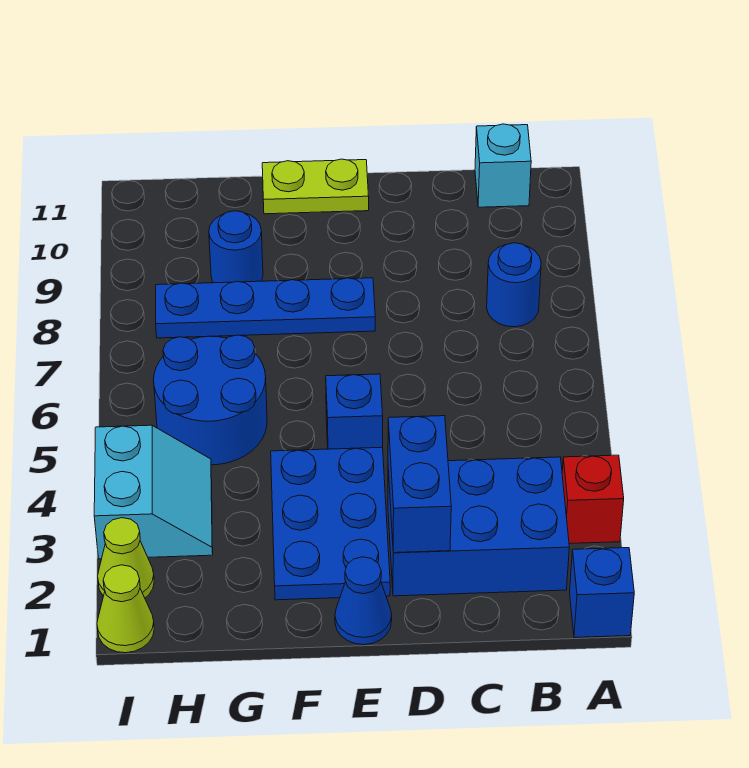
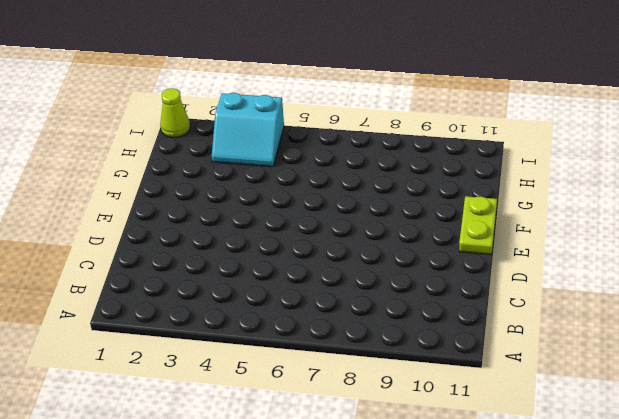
none -> blue brick A1 level 1
none -> red brick A3 level 1
none -> blue brick B2:D3 level 1

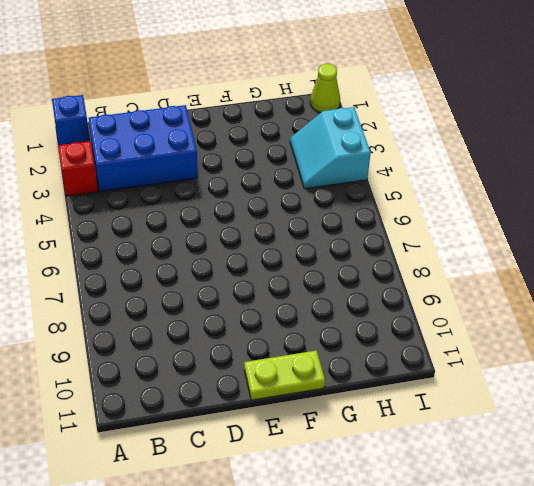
none -> blue round brick B8 level 1
none -> cyan brick B11 level 1
none -> blue cone E1 level 1

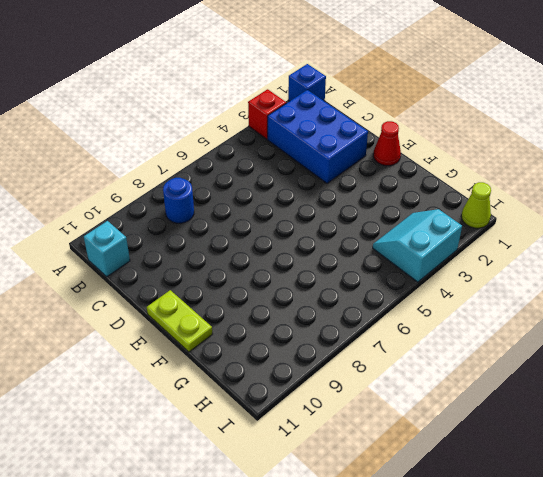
red cone E1 level 1 -> blue cone E1 level 1
none -> blue plate E2:F4 level 1
none -> blue brick E5 level 1
none -> blue plate E8:H8 level 1

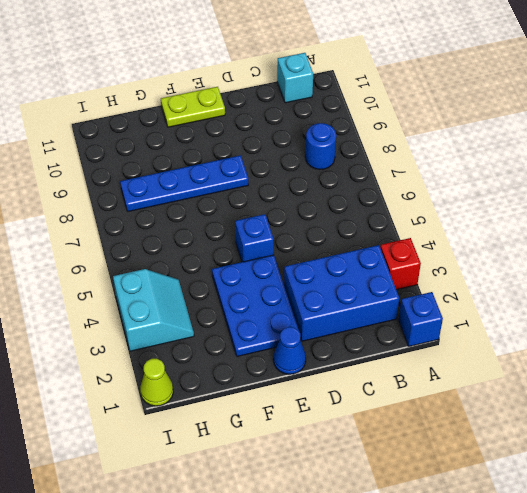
none -> blue round brick G5:H6 level 1
none -> blue round brick G9 level 1
none -> lime cone I2 level 1

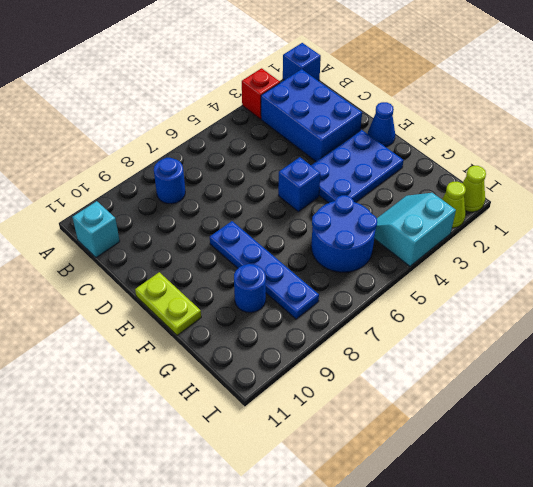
none -> blue brick D2:D3 level 2

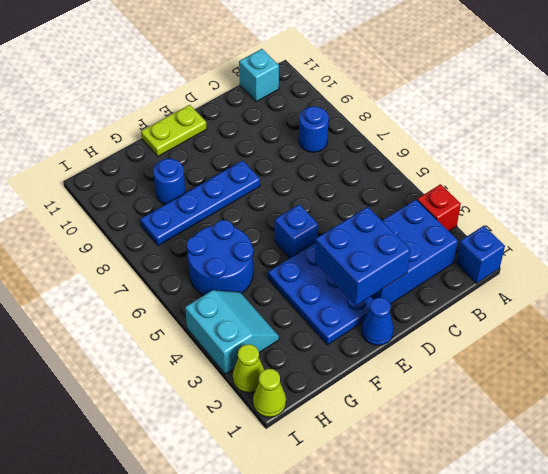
blue brick D2:E3 level 2 -> blue brick D2:D3 level 2

